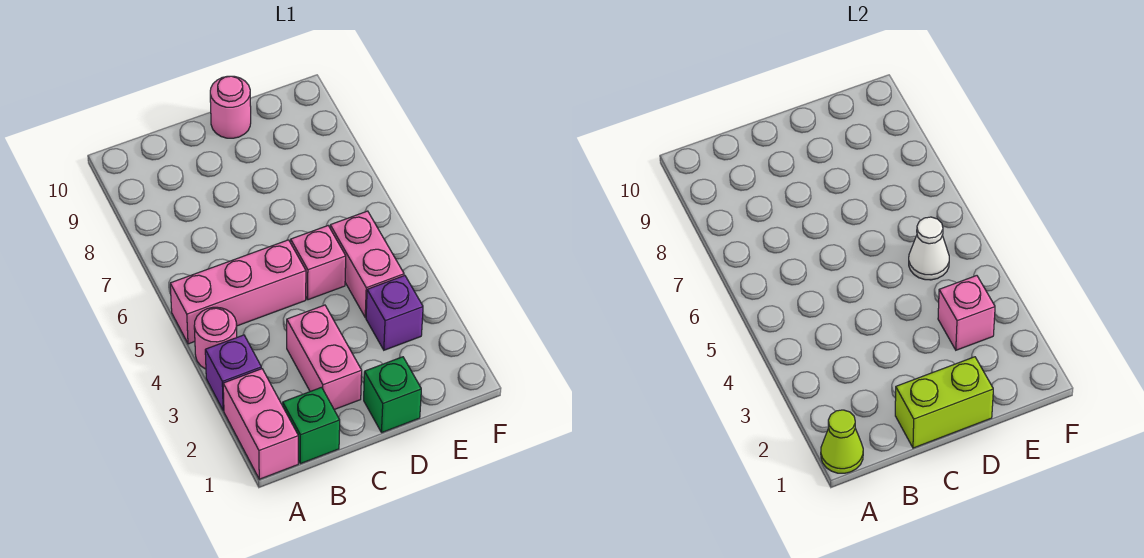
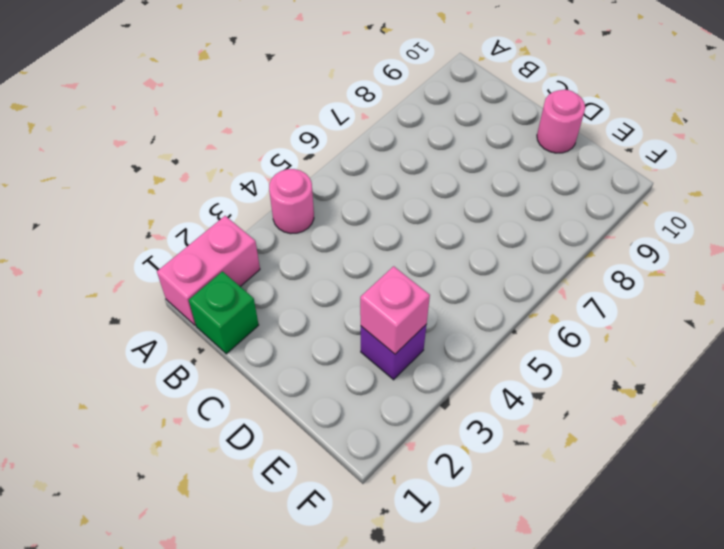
none -> purple brick A3 level 1
none -> pink brick A5:C5 level 1
none -> pink brick C2:C3 level 1

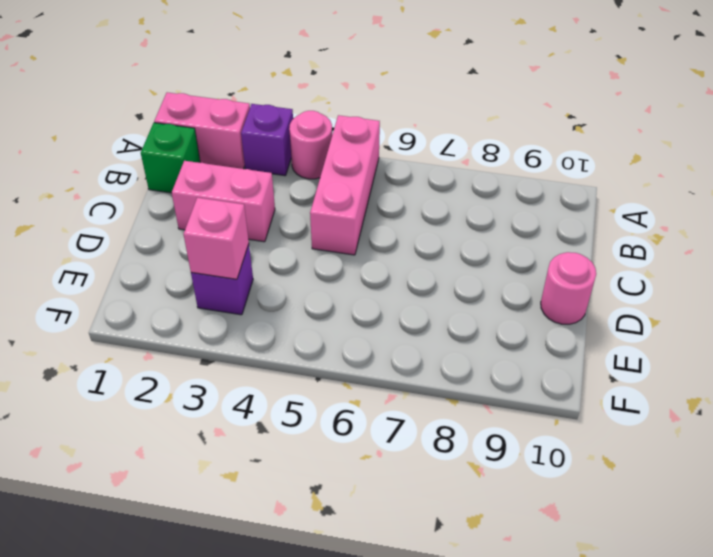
none -> green brick D1 level 1
none -> pink brick D5 level 1
none -> pink brick E4:E5 level 1

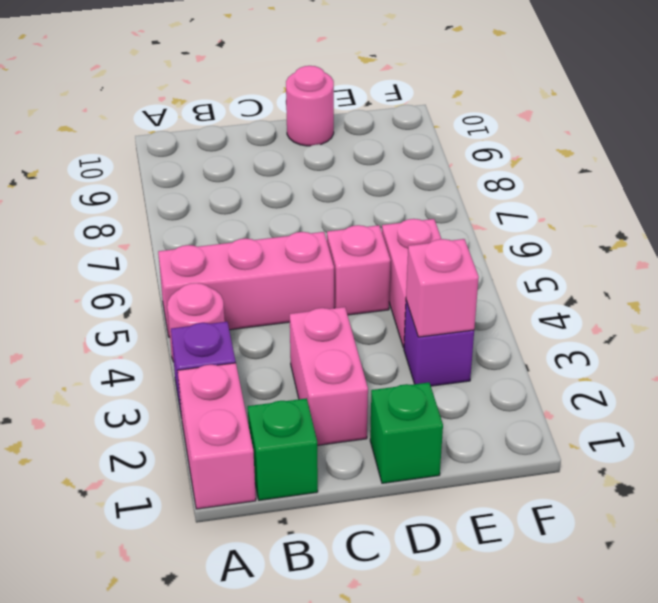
none -> lime cone A1 level 2
none -> lime brick C1:D1 level 2
none -> white cone E5 level 2

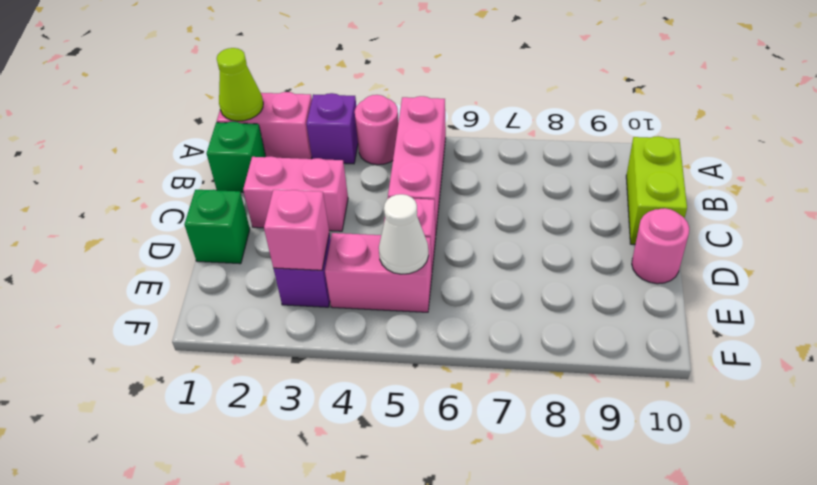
lime brick B10:C10 level 1 -> lime brick C1:D1 level 2

